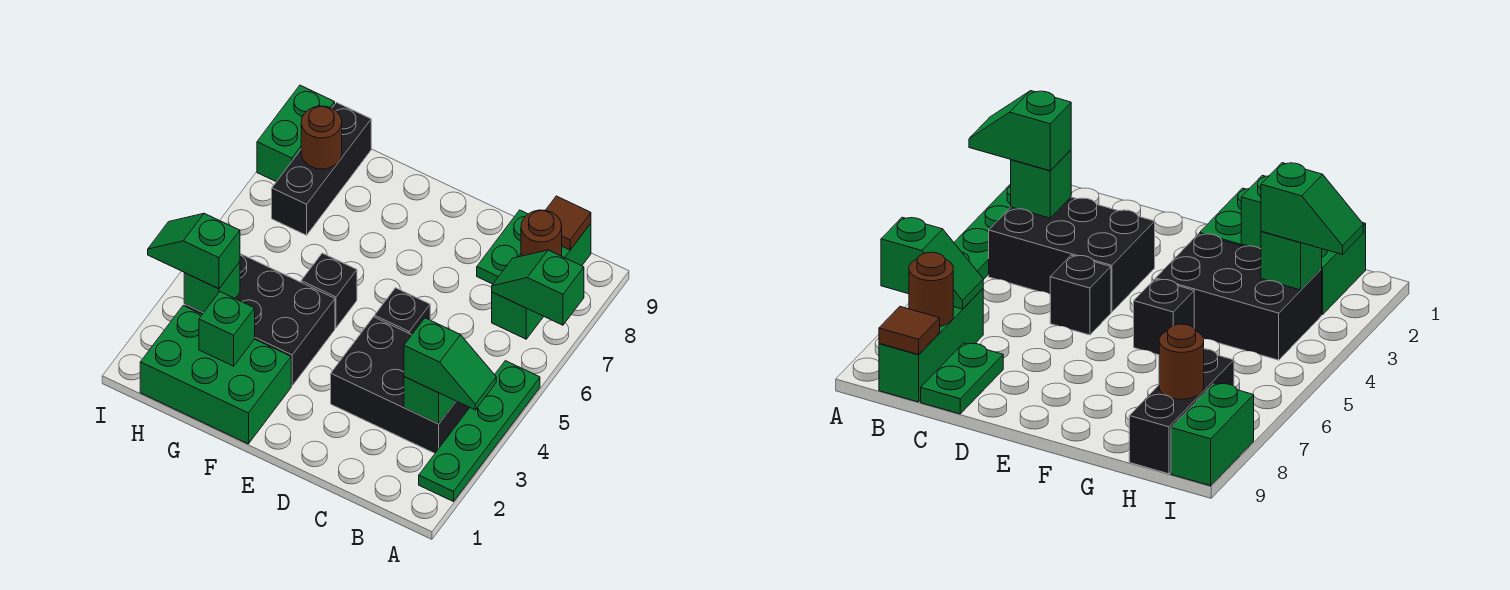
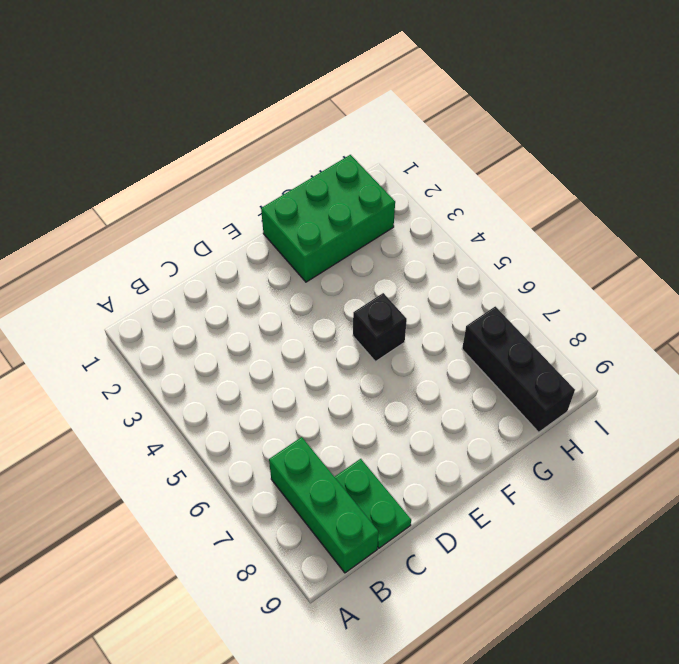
none -> green plate A2:A5 level 1
none -> black brick B3:D4 level 1
none -> black brick D5 level 1

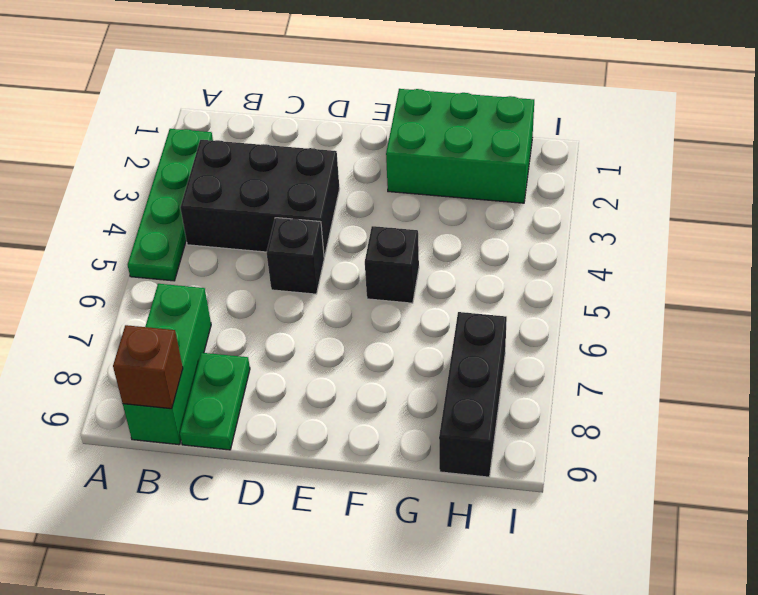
brown brick B9 level 2 -> brown tile B9 level 2
none -> black brick F3:H4 level 1
none -> green brick I8:I9 level 1
none -> green slope A7:B7 level 2 top A

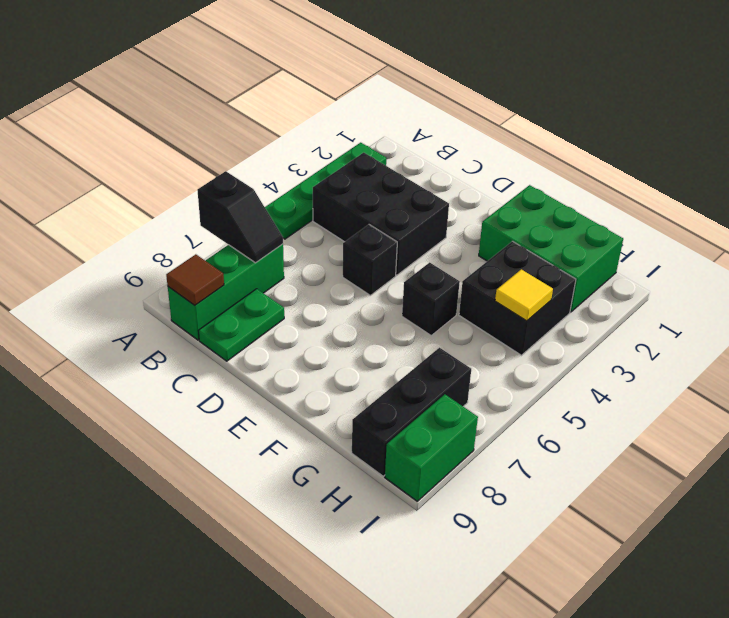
black slope A7:B7 level 2 top A -> green slope A7:B7 level 2 top A
black brick G3:H4 level 1 -> black brick F3:H4 level 1
yellow tile H4 level 2 -> none
none -> green brick B3 level 2
none -> brown round brick B8 level 2
none -> green brick G2 level 2

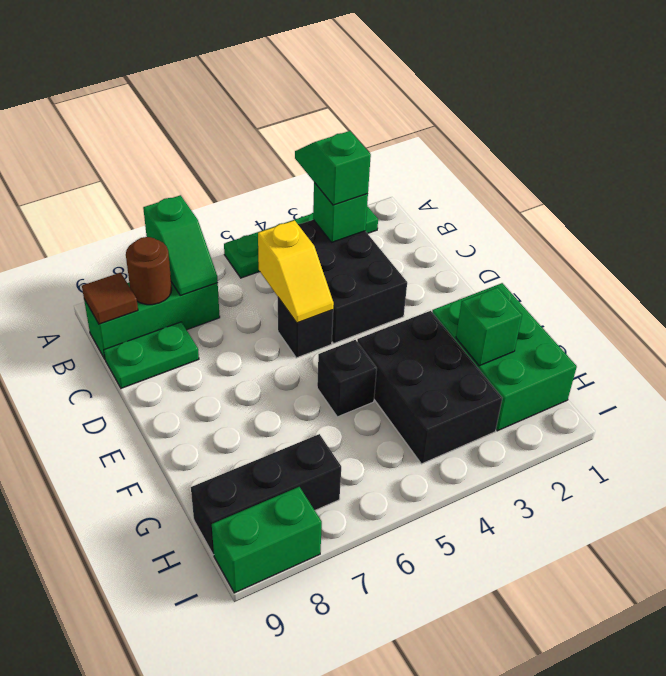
yellow slope C5:D5 level 2 top C -> none
none -> green brick H3 level 2
none -> brown round brick H8 level 2
none -> green slope H3:I3 level 3 top H

